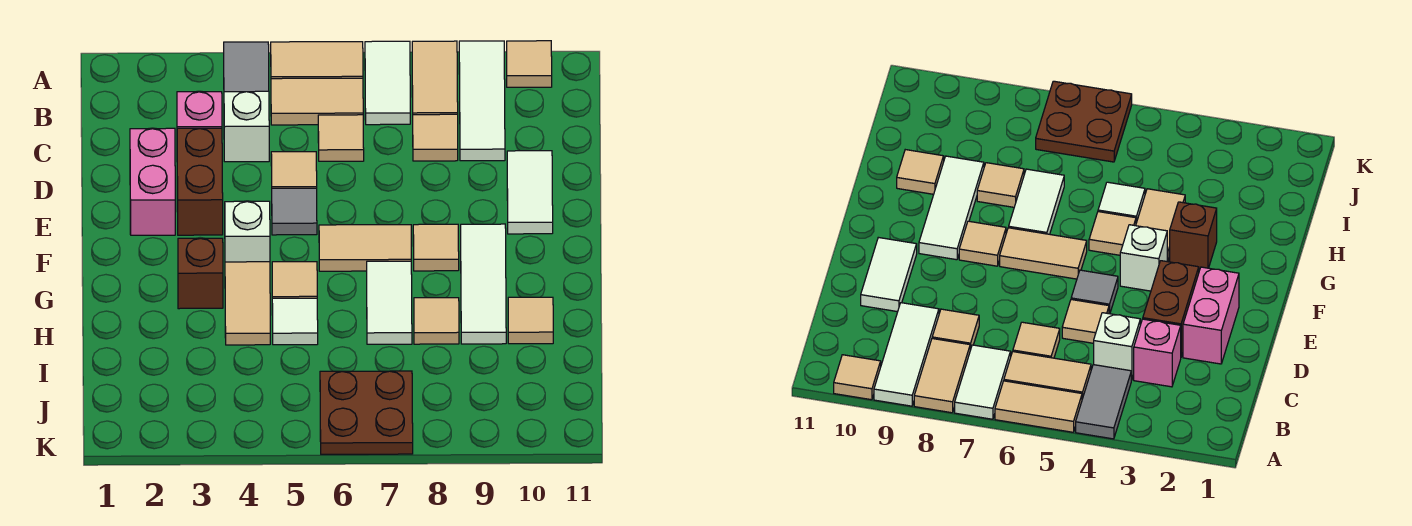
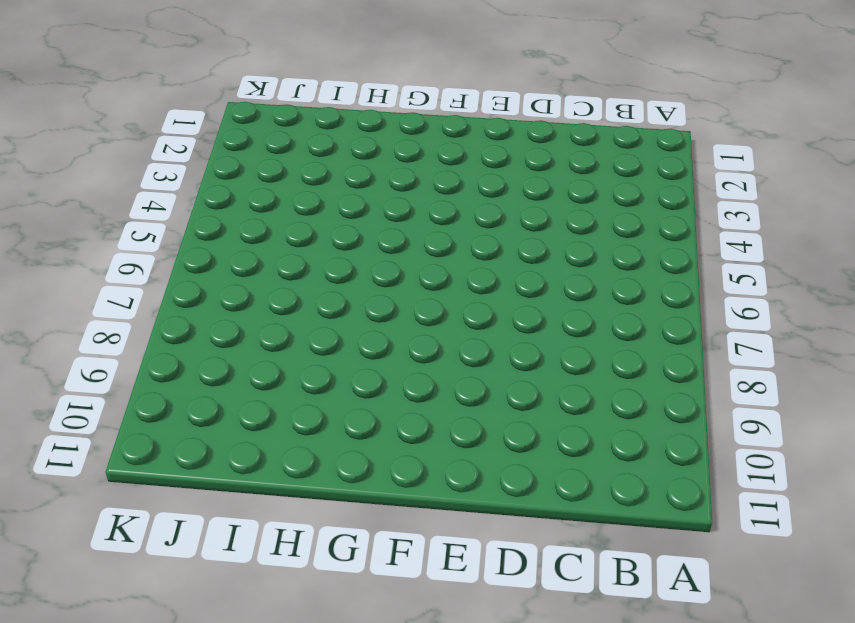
none -> grey tile A4:B4 level 1
none -> tan tile A5:A6 level 1
none -> white tile A7:B7 level 1

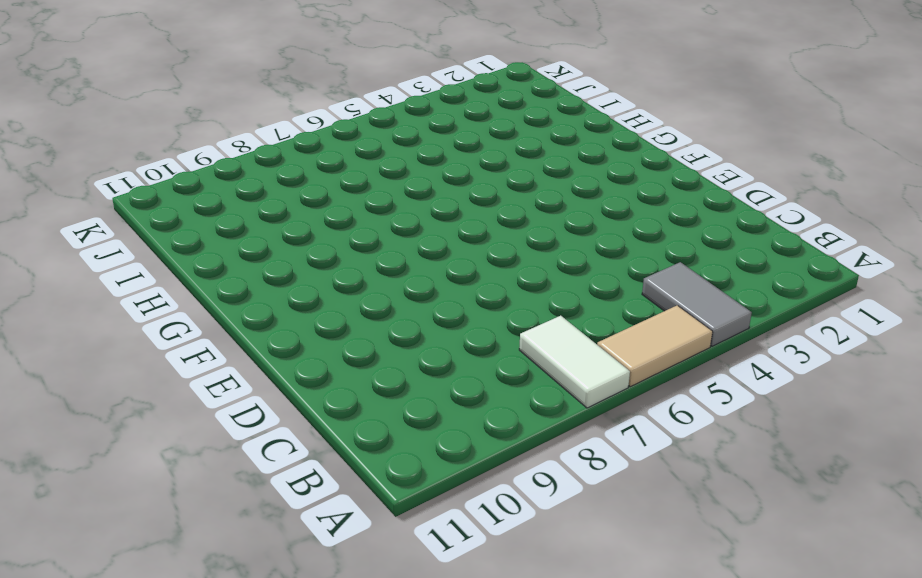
none -> tan tile A8:B8 level 1
none -> white tile A9:C9 level 1
none -> tan tile A10 level 1

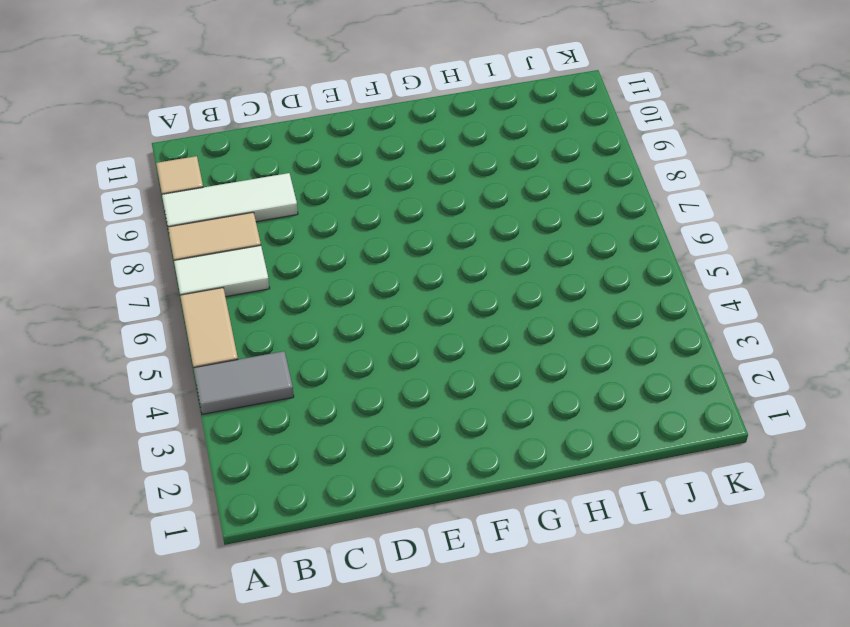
none -> tan tile B5:B6 level 1
none -> pink brick C3 level 1
none -> white brick C4 level 1

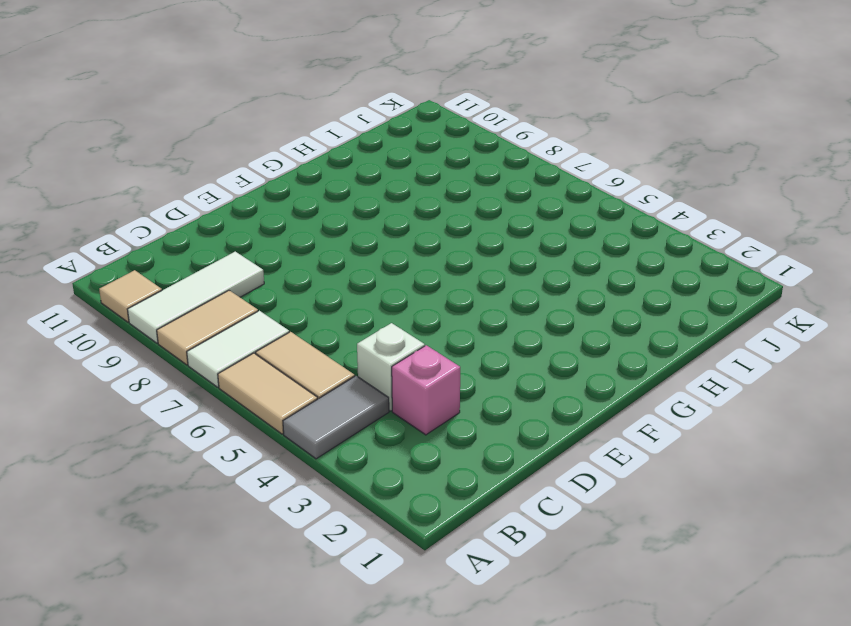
none -> tan tile C6 level 1
none -> tan tile C8 level 1
none -> pink brick D2:E2 level 1

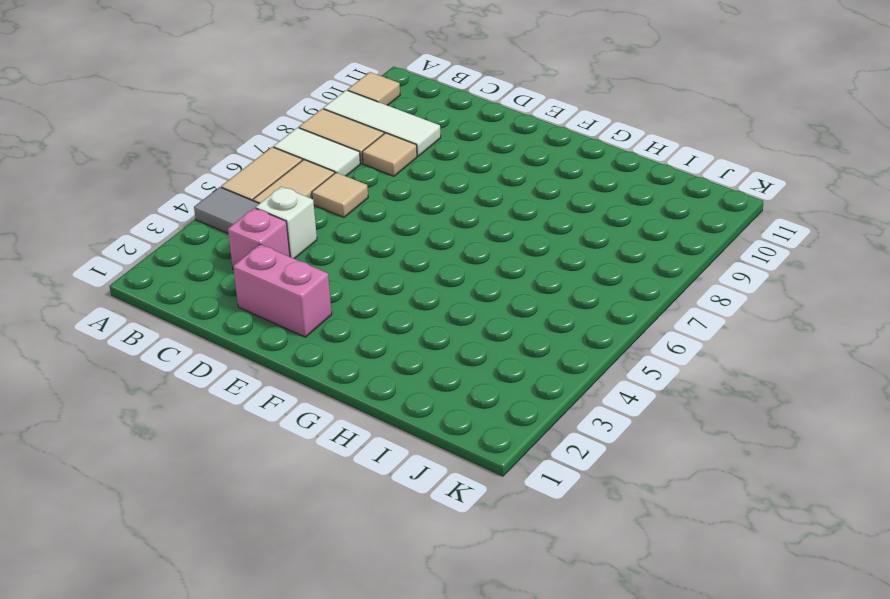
none -> brown brick D3:E3 level 1
none -> tan tile D5 level 1
none -> white tile D10:E10 level 1

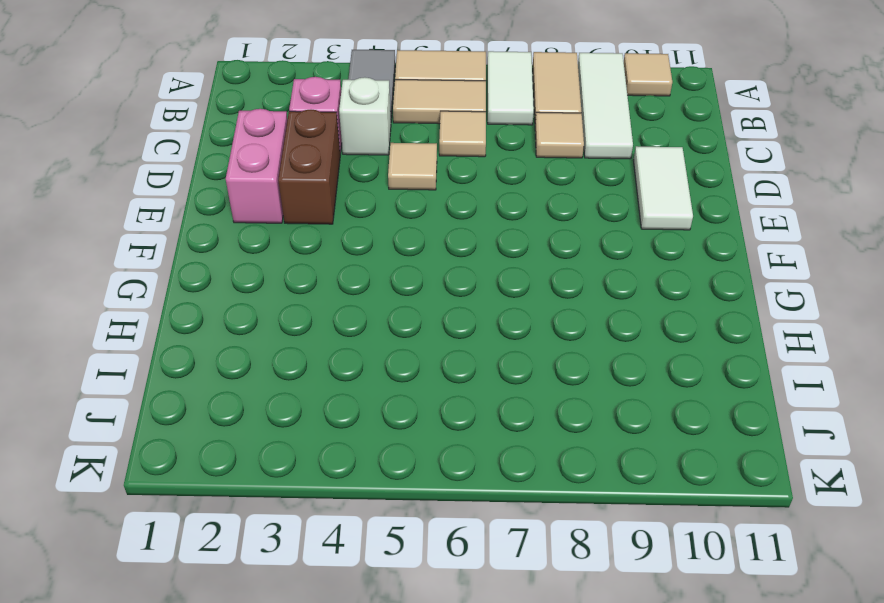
none -> grey tile E5 level 1
none -> white brick F4 level 1
none -> tan tile F6:F7 level 1

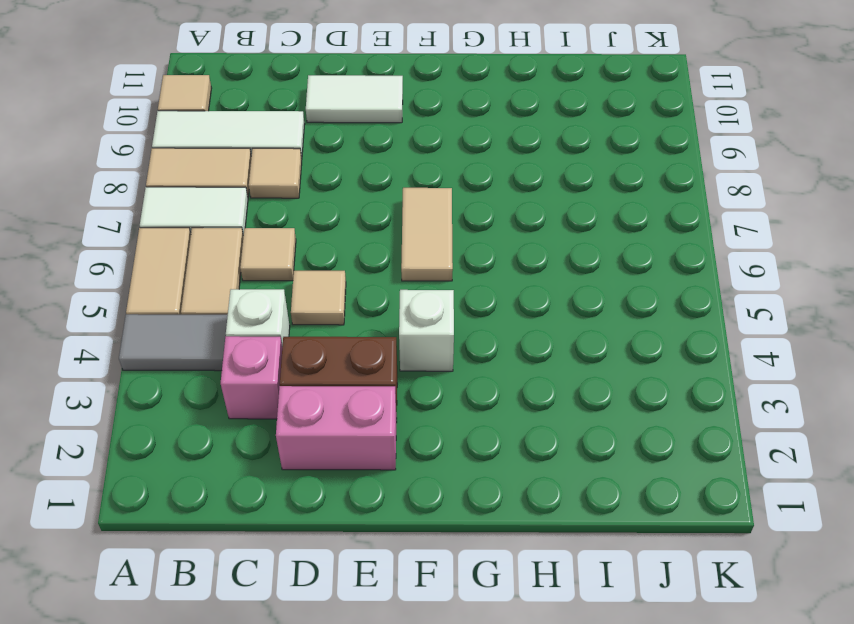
none -> grey tile E5 level 1
none -> tan tile F8 level 1
none -> white tile F9:H9 level 1

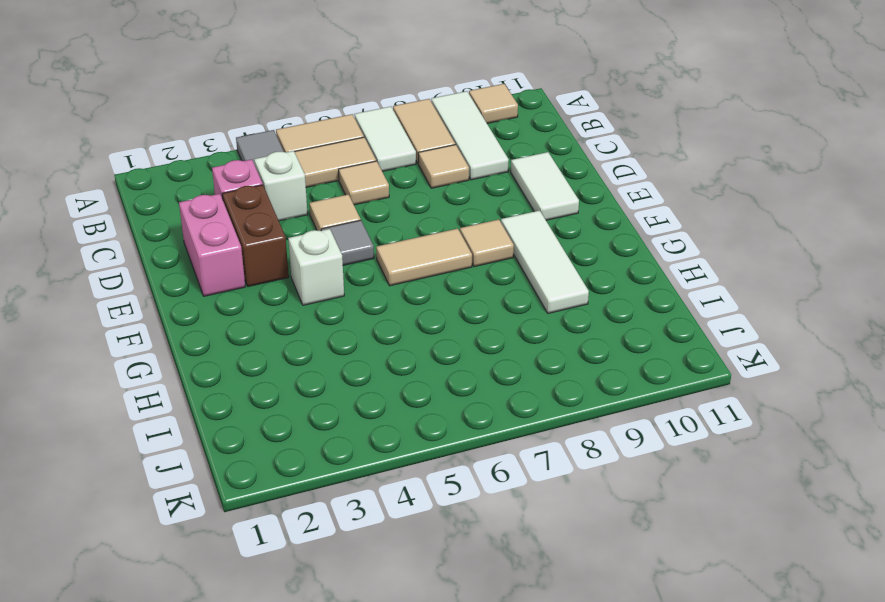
none -> brown brick G3 level 1
none -> tan tile G4:H4 level 1
none -> tan tile G5 level 1

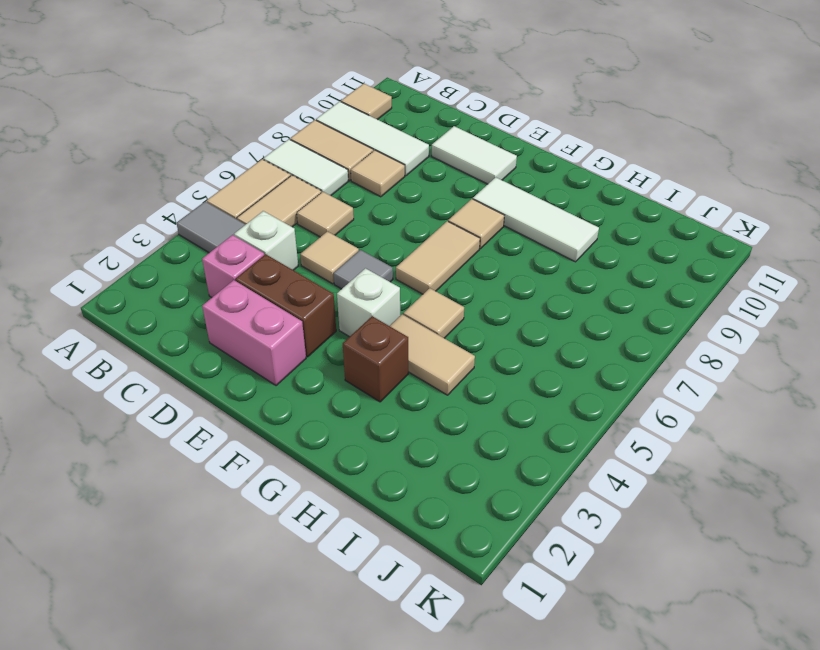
none -> white tile G7:H7 level 1
none -> white tile H5 level 1
none -> tan tile H8 level 1

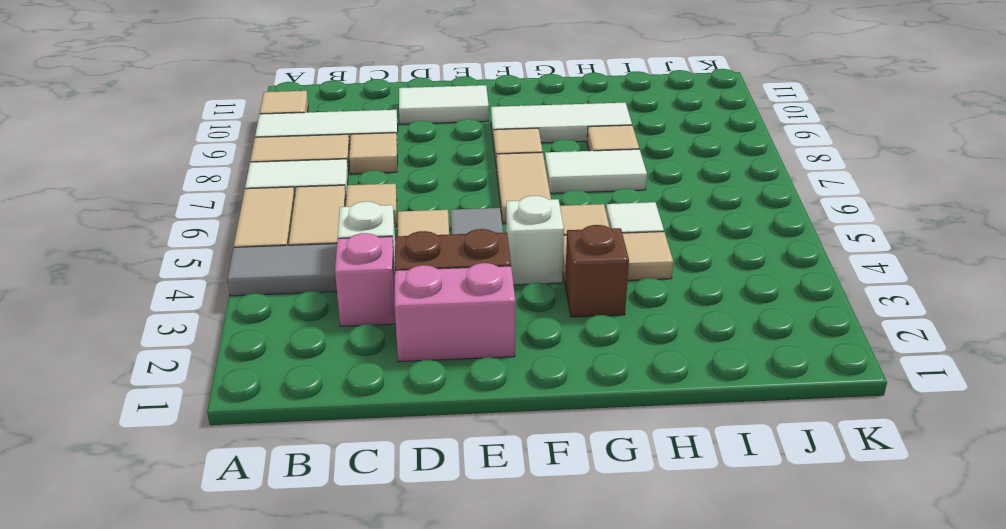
none -> tan tile H10 level 1
none -> brown plate J6:K7 level 1

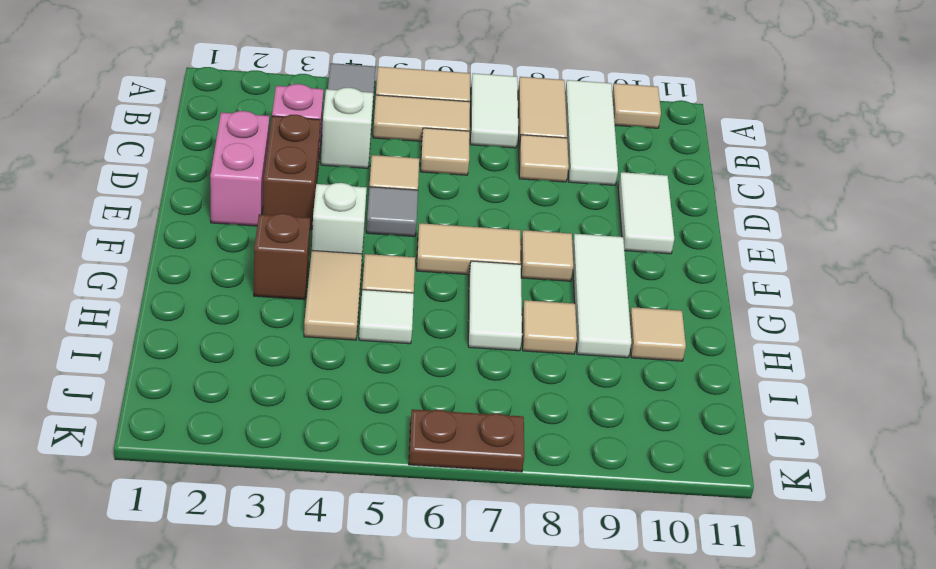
brown plate K6:K7 level 1 -> brown plate J6:K7 level 1

